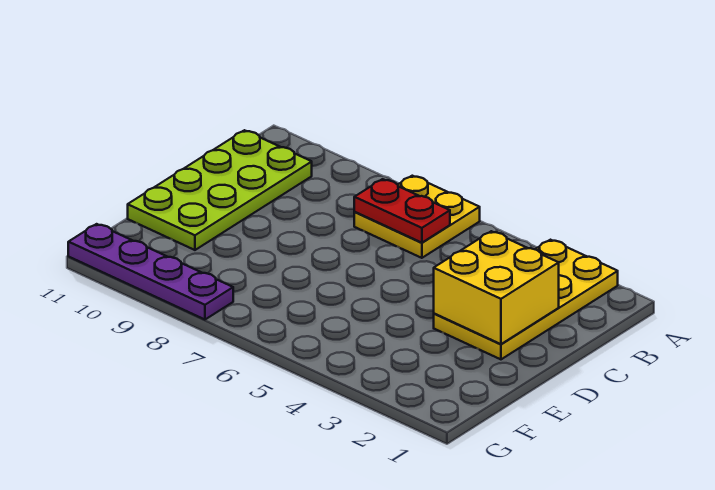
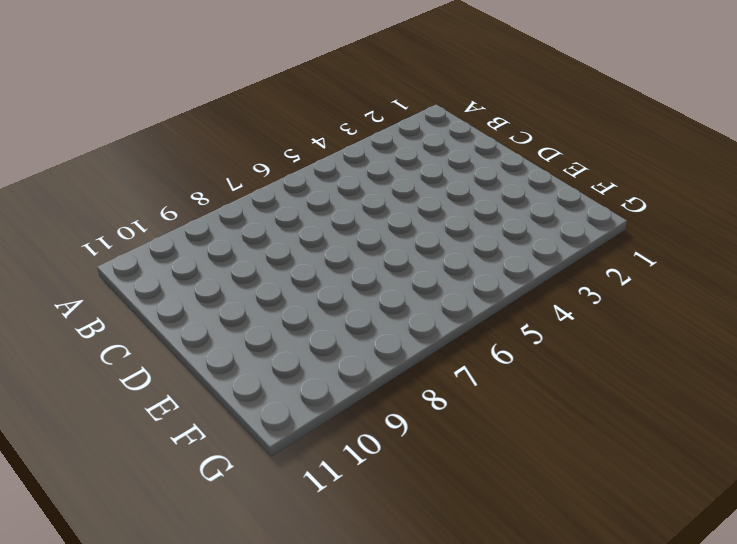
none -> yellow plate A2:D3 level 1
none -> yellow plate A6:B7 level 1

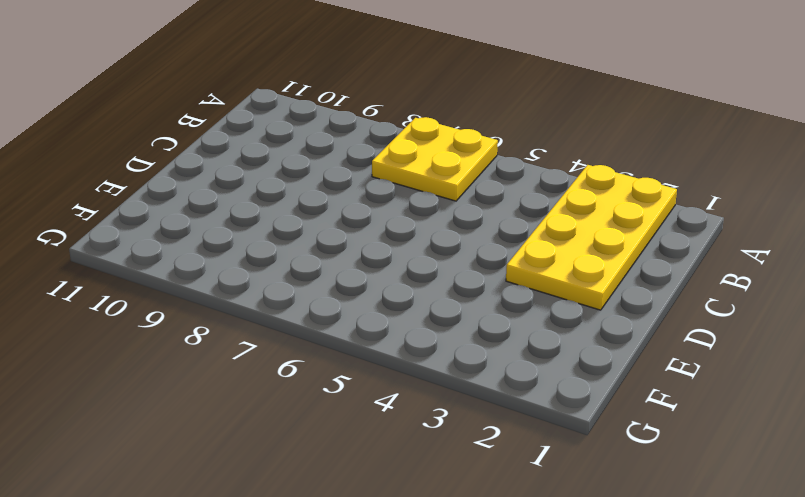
none -> lime plate B10:E11 level 1
none -> purple plate G8:G11 level 1

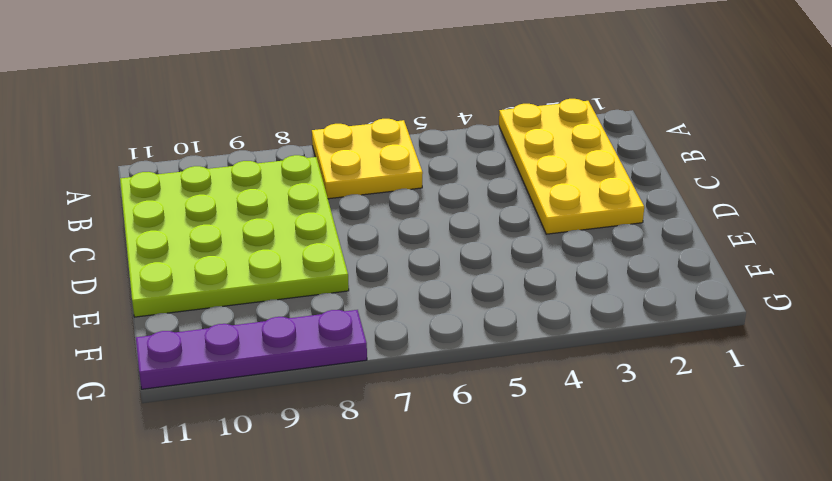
lime plate B8:E11 level 1 -> lime plate B10:E11 level 1
none -> red plate B6:B7 level 2
none -> yellow brick C2:D3 level 2

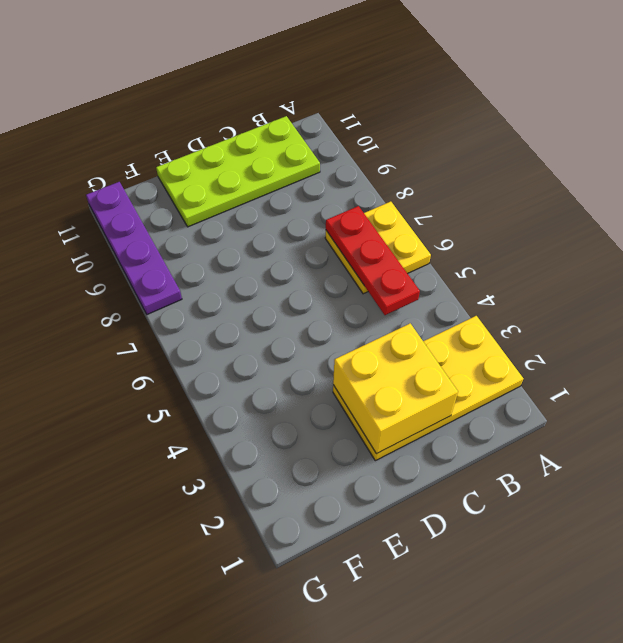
red plate B5:B7 level 2 -> red plate B6:B7 level 2

